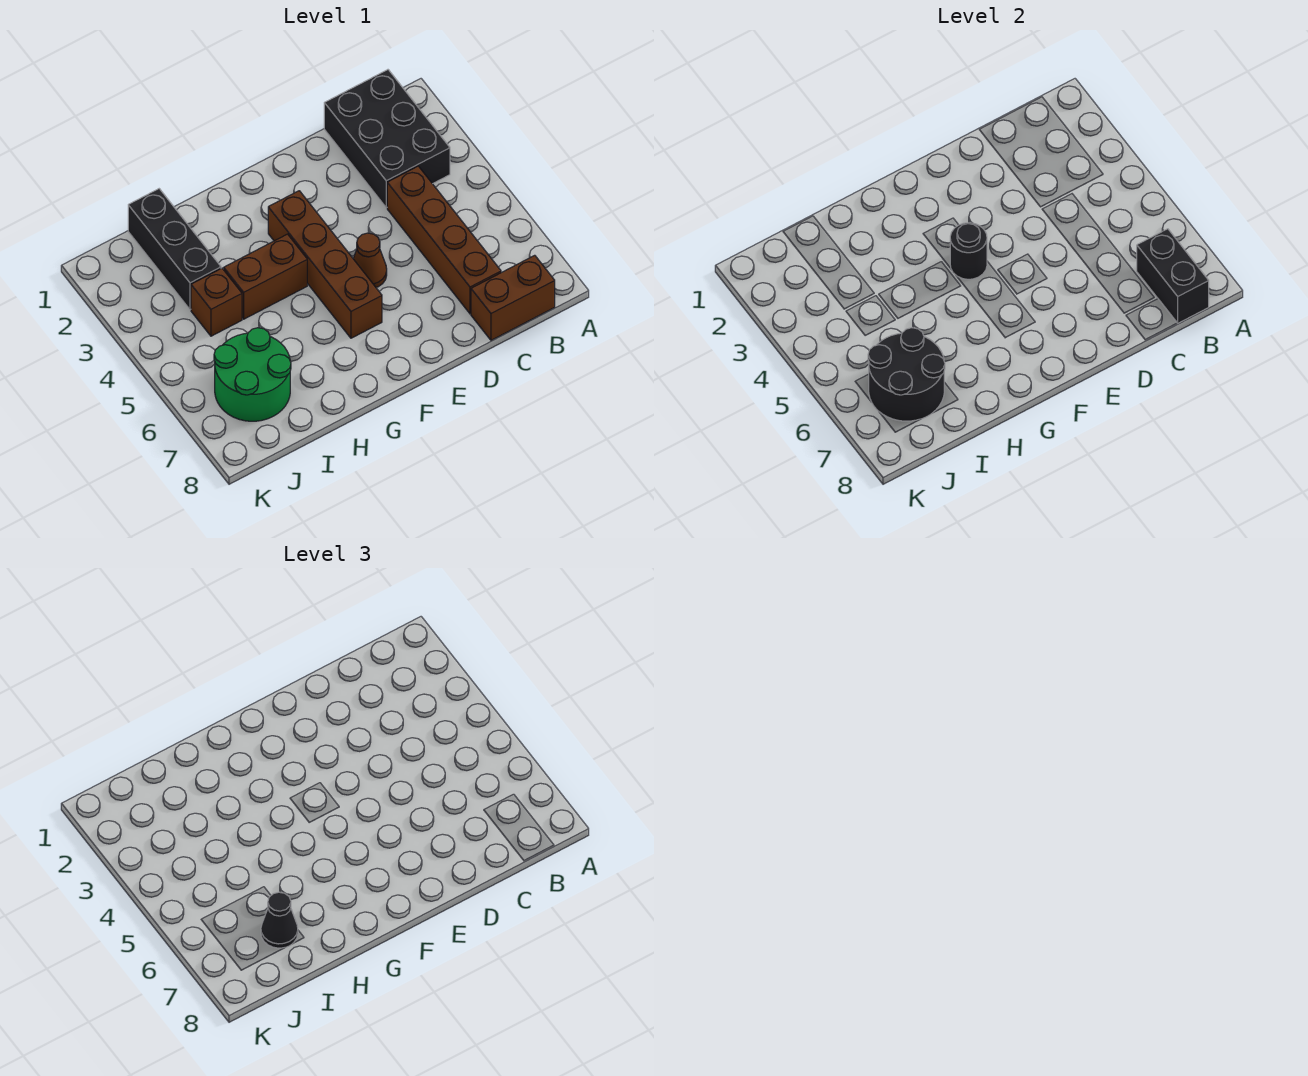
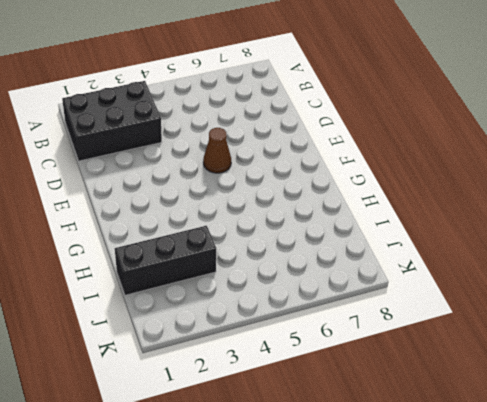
none -> brown brick B8:C8 level 1
none -> brown brick C4:C7 level 1
none -> brown brick F3:F6 level 1

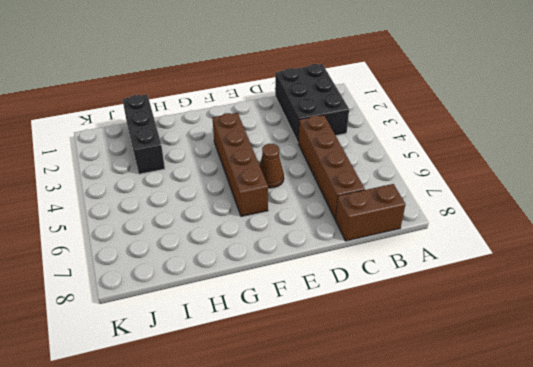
none -> brown brick G4:H4 level 1
none -> brown brick I4 level 1
none -> green round brick I6:J7 level 1

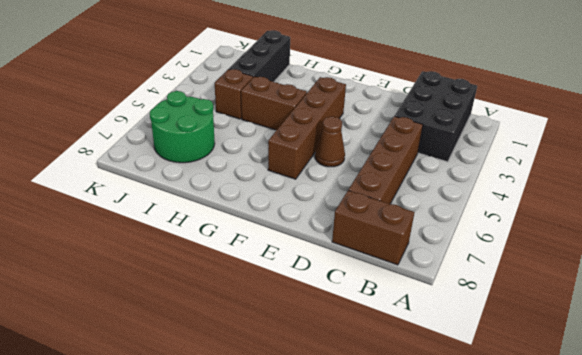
none -> black brick B7:B8 level 2
none -> black round brick F4 level 2
none -> black round brick I6:J7 level 2

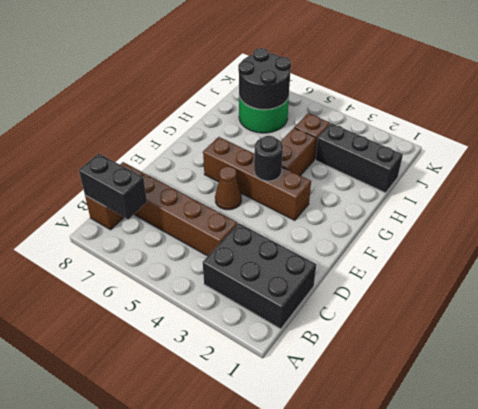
none -> black cone I7 level 3

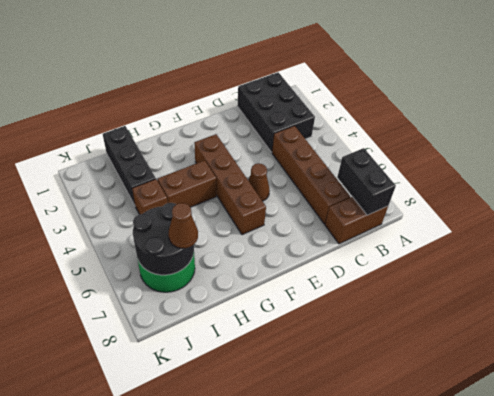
brown cone I7 level 3 -> black cone I7 level 3
none -> black round brick F4 level 2

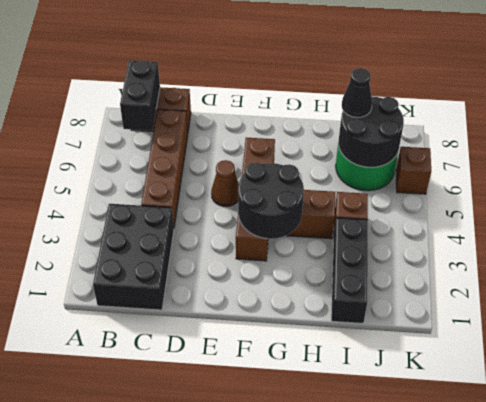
black round brick F3:G4 level 2 -> black round brick F4 level 2
brown brick K6 level 1 -> none

